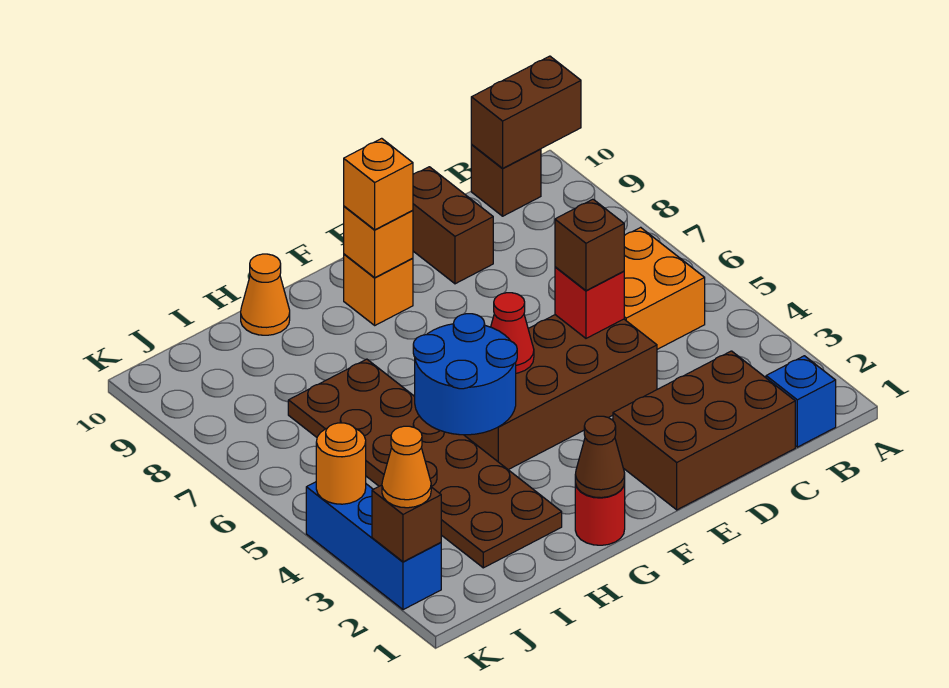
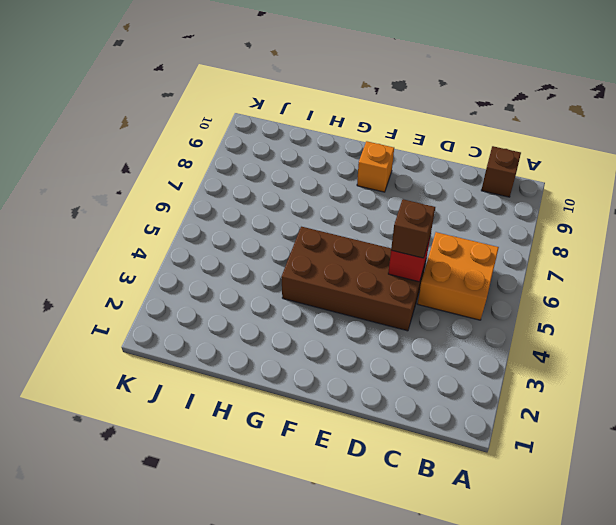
none -> blue brick B1 level 1
none -> brown brick C1:E2 level 1
none -> brown brick D9:D10 level 1

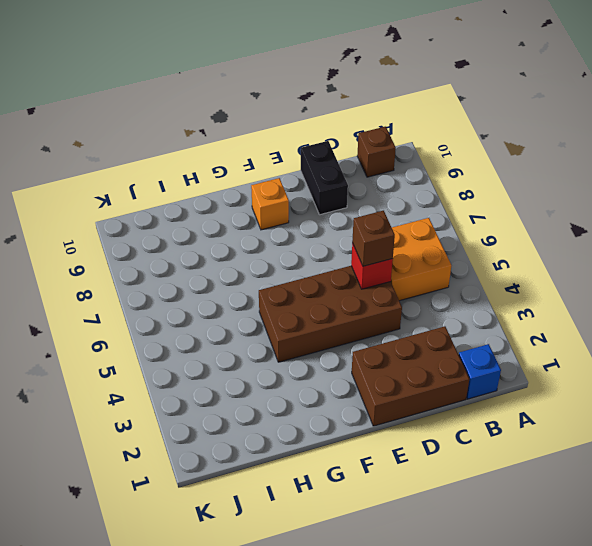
black brick D9:D10 level 1 -> brown brick D9:D10 level 1
none -> red round brick G1 level 1
none -> brown plate H2:I7 level 1
none -> orange cone H10 level 1

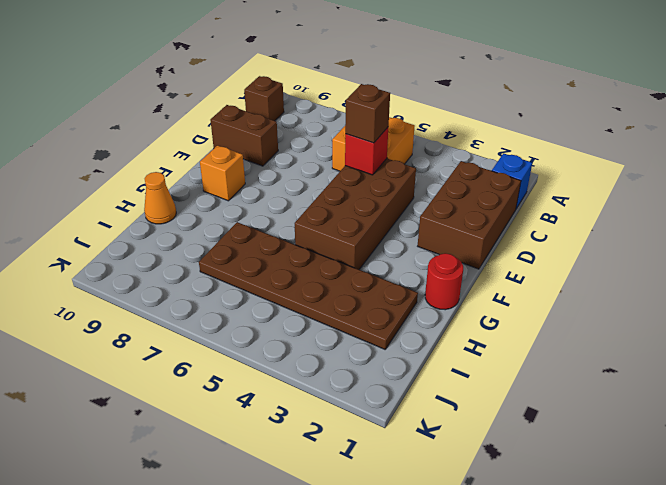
none -> blue brick K2:K4 level 1
none -> brown brick A10:B10 level 2
none -> red cone F5 level 2

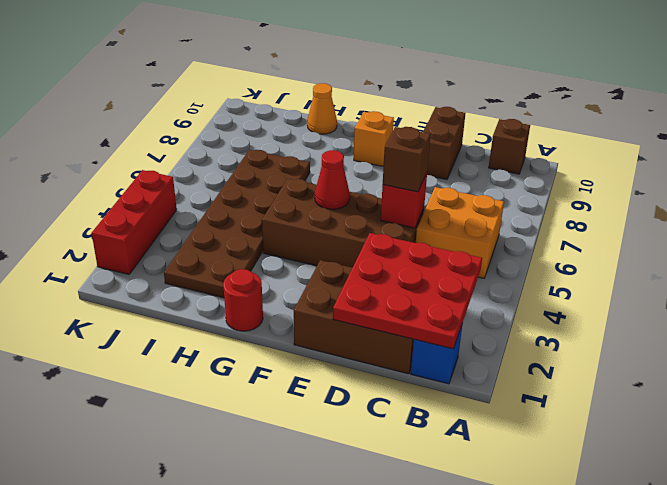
red plate B1:D3 level 2 -> none
red brick K2:K4 level 1 -> blue brick K2:K4 level 1
none -> brown brick A10:B10 level 2
none -> orange brick F9 level 2
none -> brown cone G1 level 2

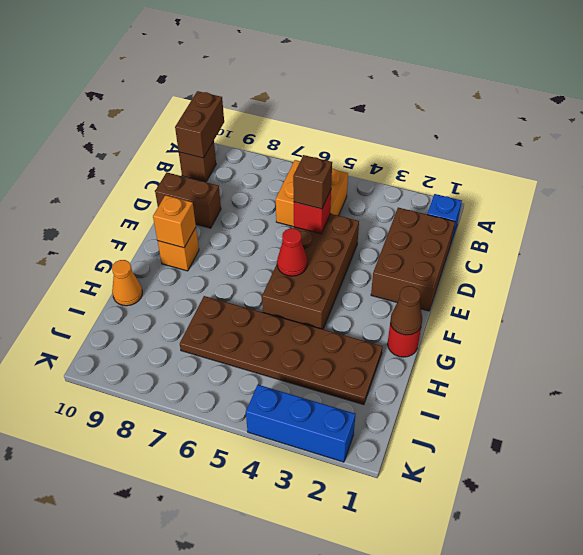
none -> blue round brick G4:H5 level 2
none -> brown brick K2 level 2
none -> orange round brick K4 level 2

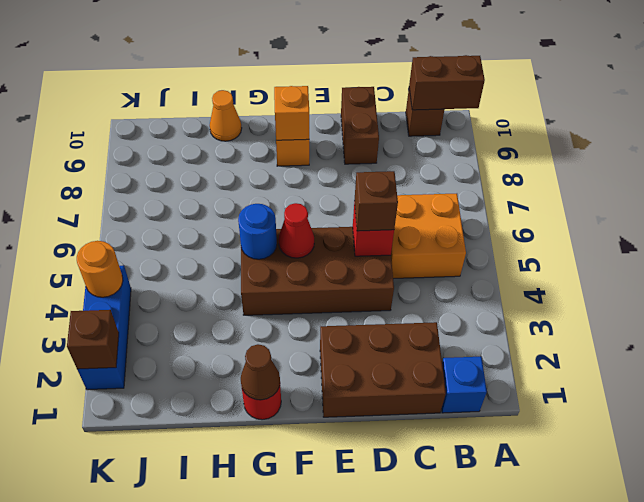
blue round brick G5 level 2 -> blue round brick G4:H5 level 2
none -> brown plate H2:I7 level 1
none -> orange brick F9 level 3
none -> orange cone K2 level 3

